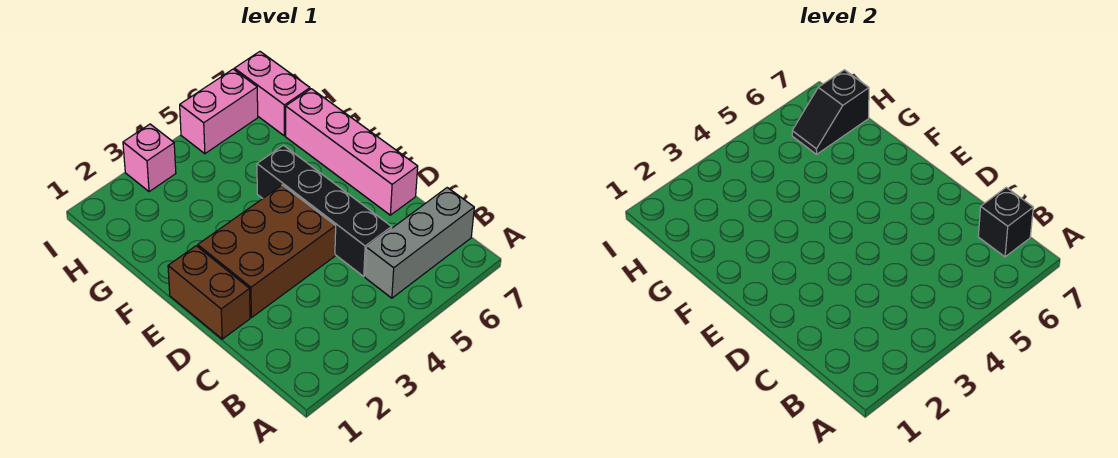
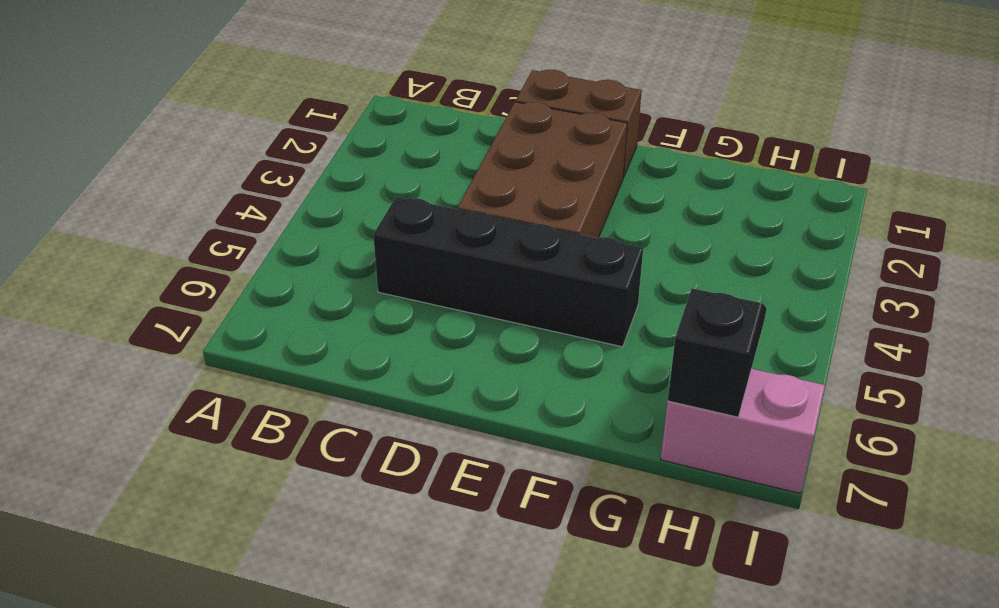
none -> grey brick B5:B7 level 1
none -> pink brick D7:G7 level 1

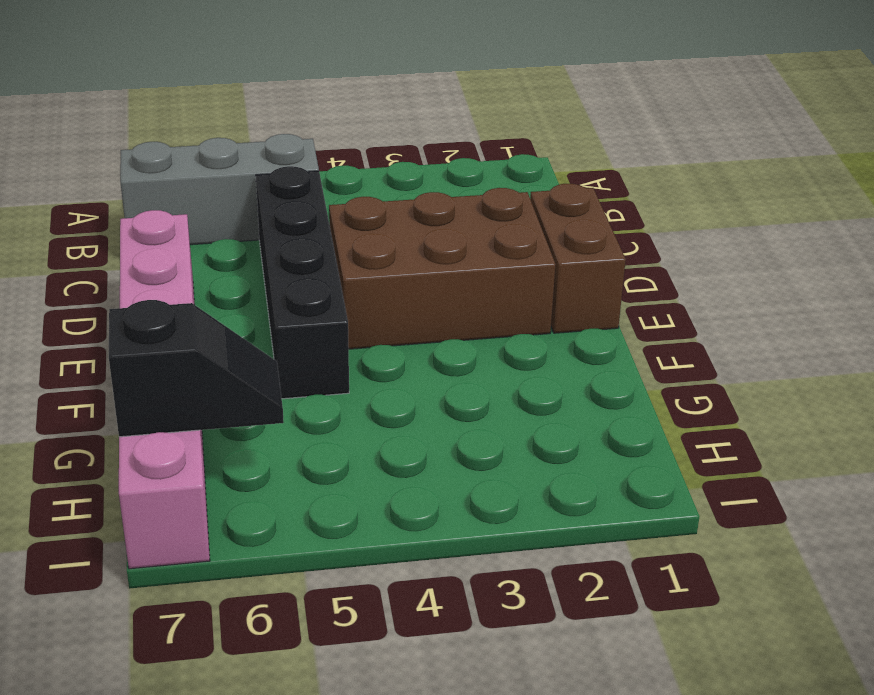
none -> pink brick I3 level 1
none -> pink brick I5:I6 level 1

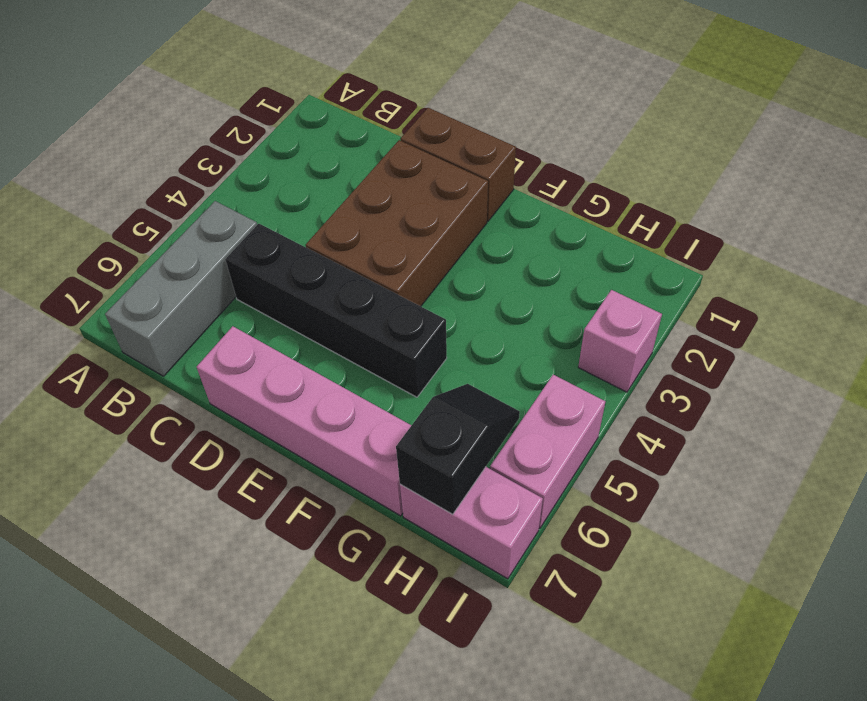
none -> black brick B7 level 2

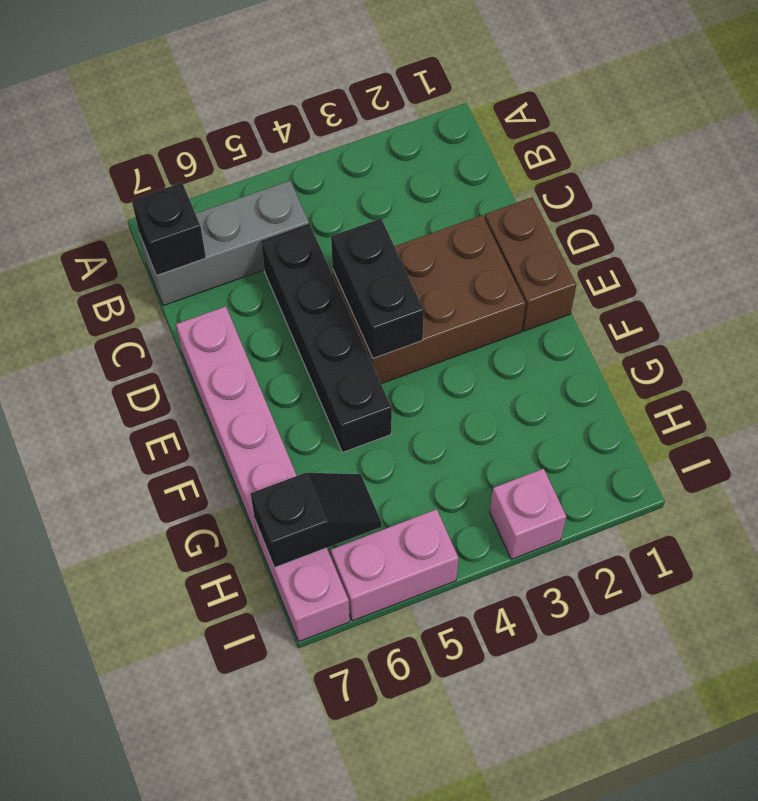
black brick D4:E4 level 2 -> none

